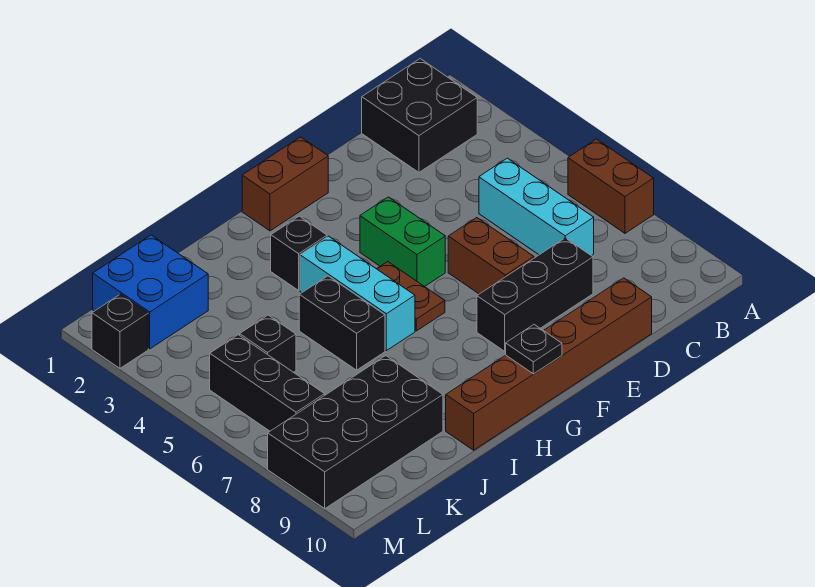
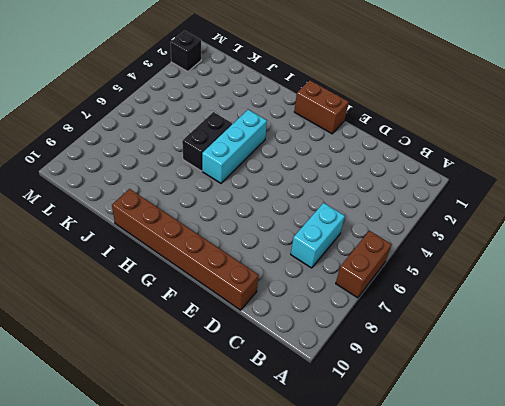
cyan brick C6:C7 level 1 -> cyan brick C5:C7 level 1
none -> black brick B1:C2 level 1
none -> black brick D8:F8 level 1
none -> brown brick E6:E7 level 1

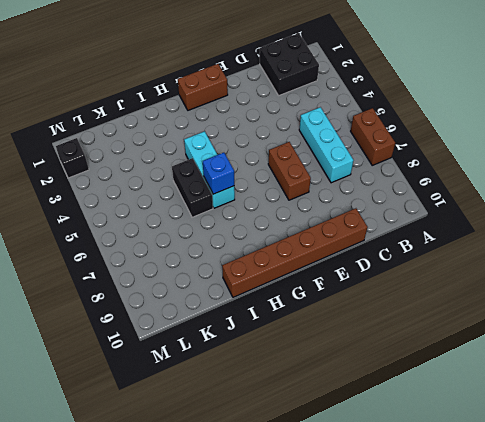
blue brick H6 level 2 -> none
none -> black brick D8:F8 level 1
none -> green brick F4:F5 level 1
none -> brown plate G5:G6 level 1

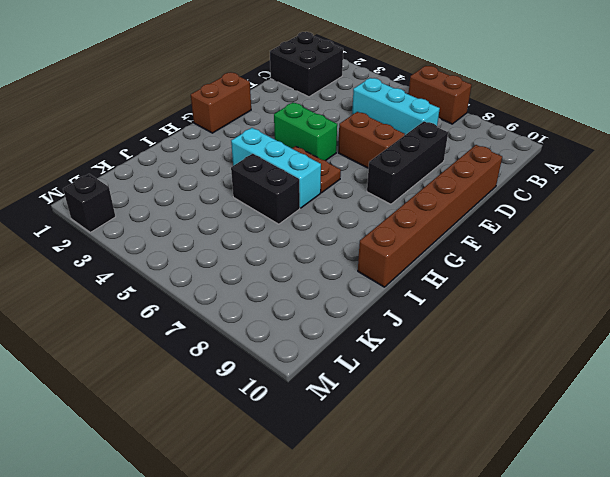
none -> black brick H3 level 1
none -> black brick J8:M9 level 1
none -> blue brick K1:L2 level 1

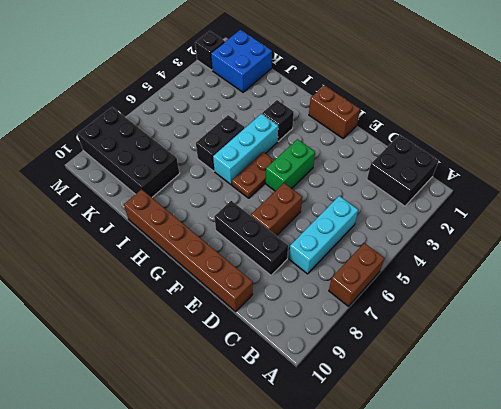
none -> black brick K5 level 1
none -> black brick L5:L7 level 1
none -> black plate G10 level 2

